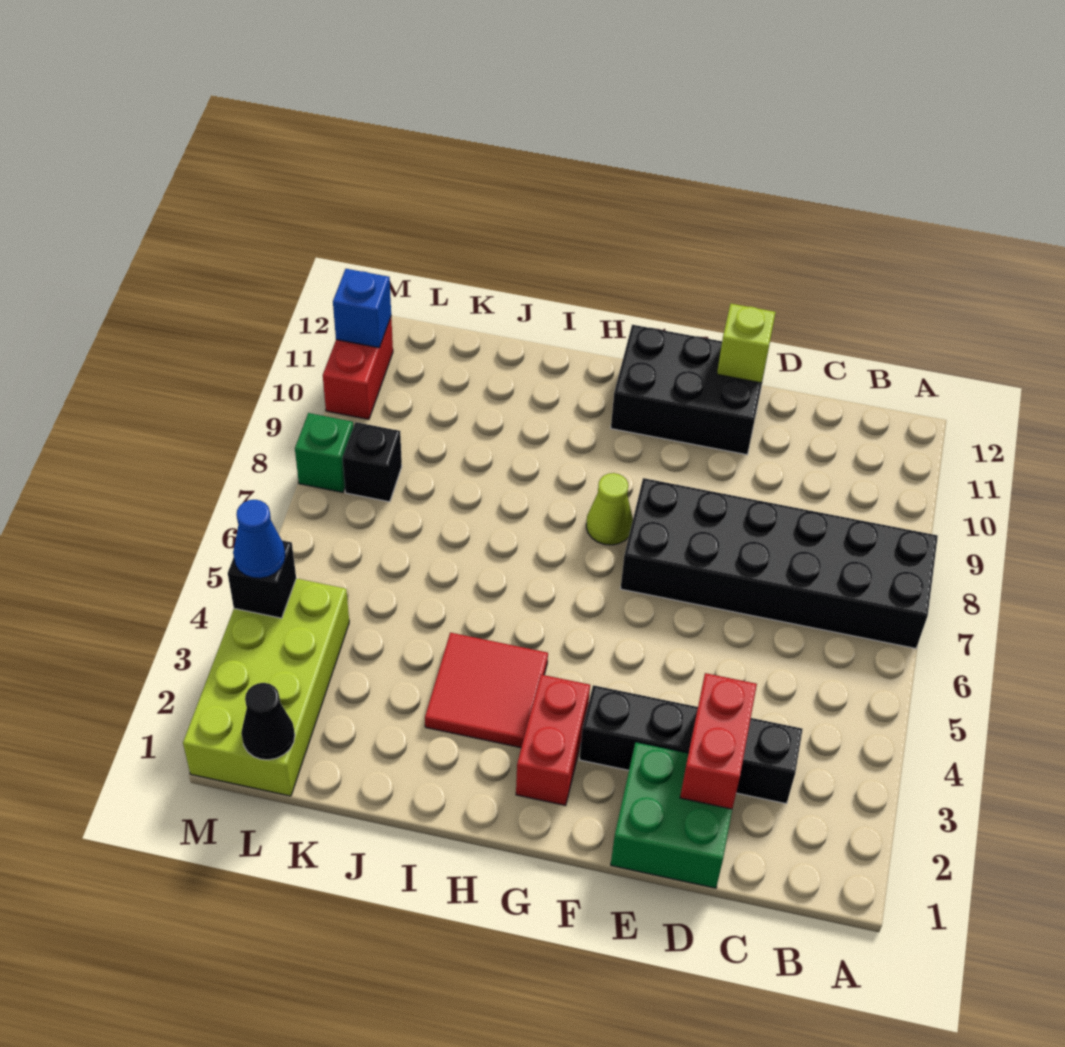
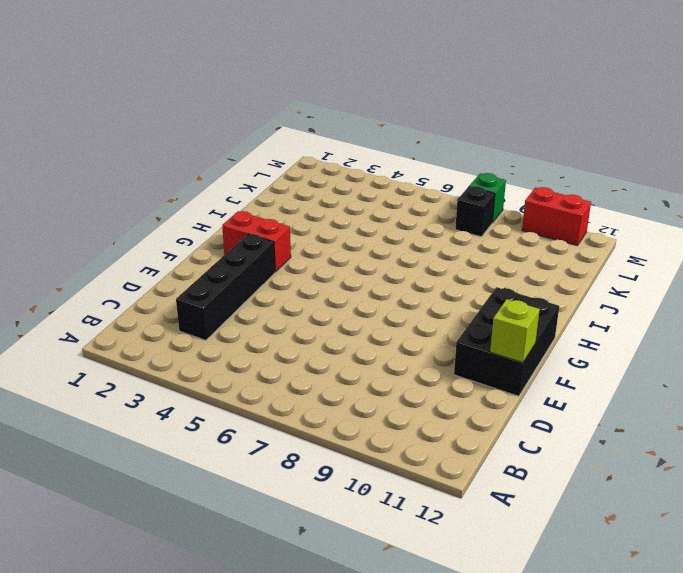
none -> black brick A7:F8 level 1
none -> green brick D1:E2 level 1
none -> lime cone G8 level 1

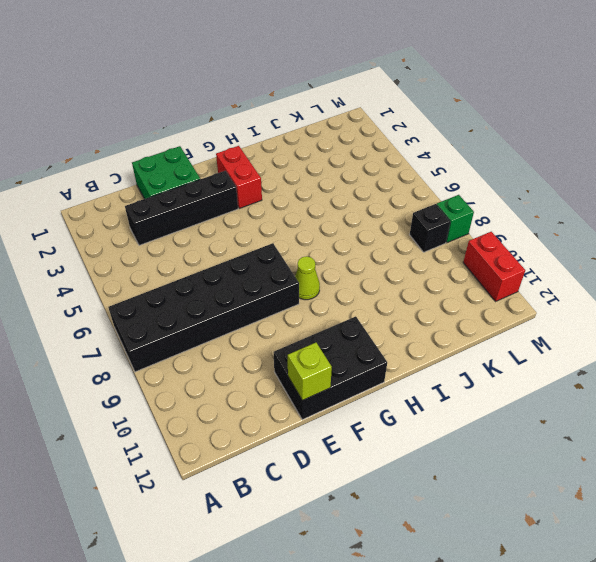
none -> red tile H3:I4 level 1
none -> lime brick L1:M4 level 1
none -> red brick D2:D3 level 2

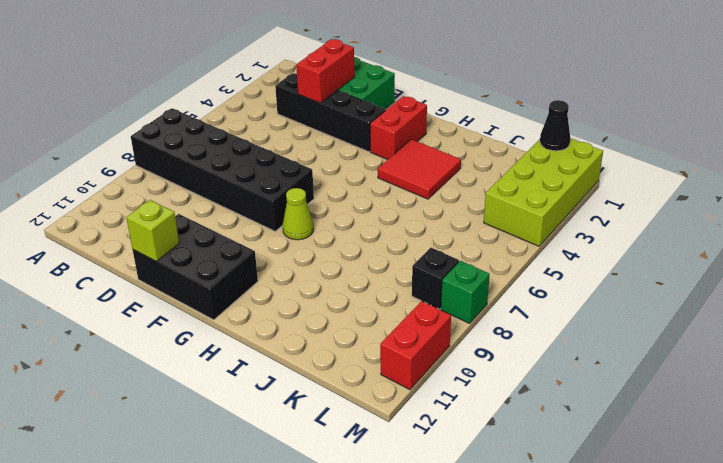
none -> black brick M4 level 2
none -> blue brick M11 level 2
none -> blue cone M4 level 3

